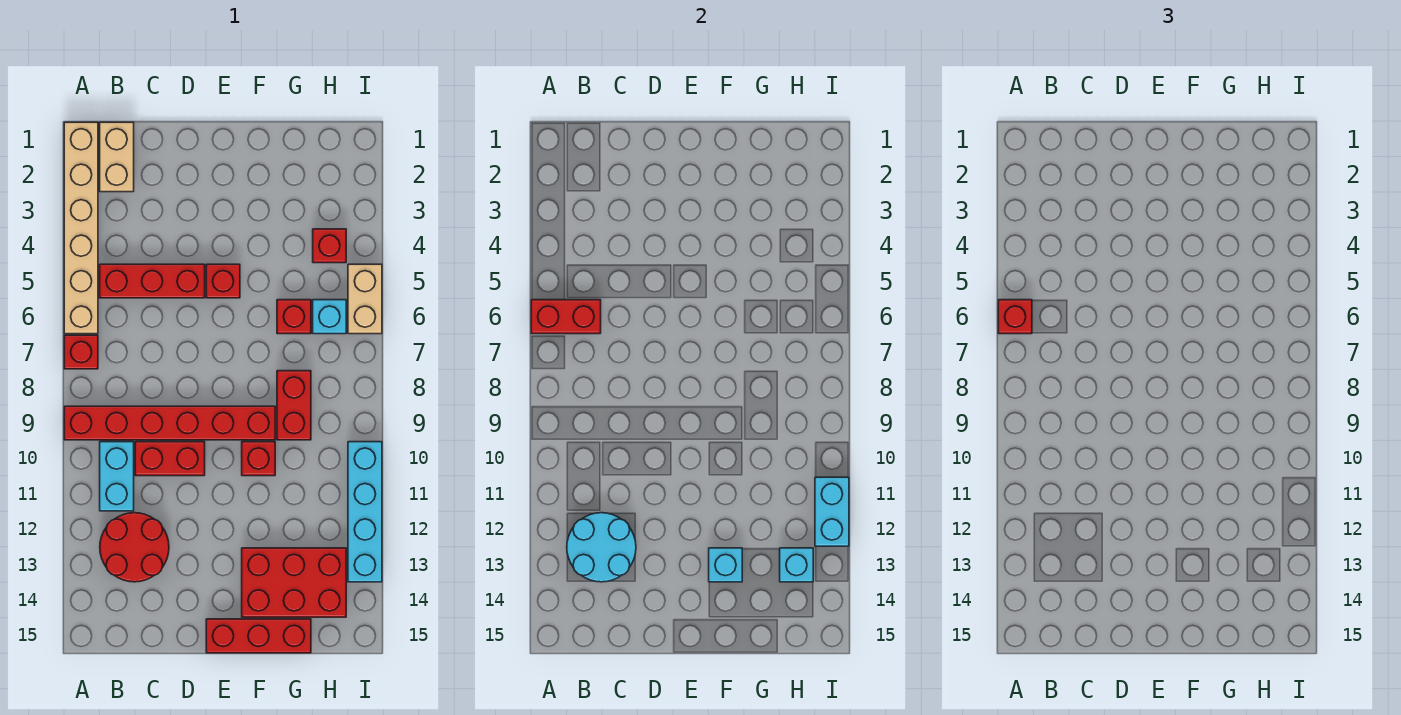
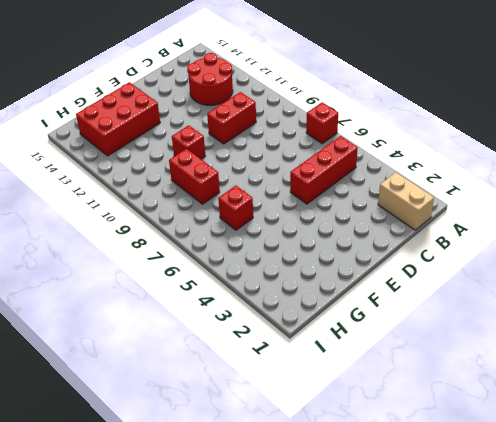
none -> tan brick A1:A6 level 1
none -> red brick A9:F9 level 1
none -> cyan brick B10:B11 level 1

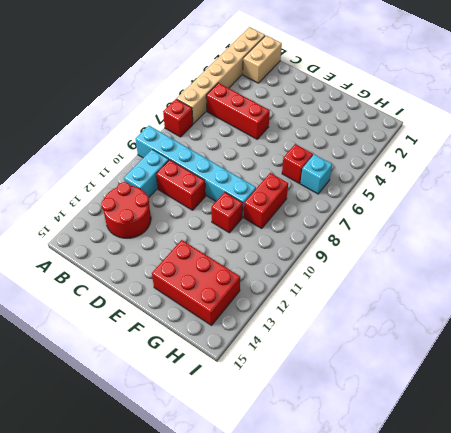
cyan brick A9:F9 level 1 -> red brick A9:F9 level 1
none -> red brick E5 level 1
none -> red brick E15:G15 level 1
none -> red brick H4 level 1

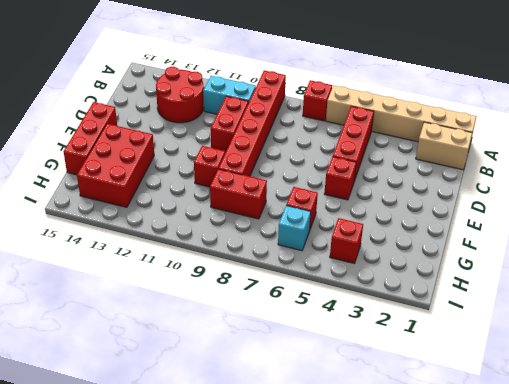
none -> tan brick I5:I6 level 1
none -> cyan brick I10:I13 level 1
none -> red brick A6:B6 level 2

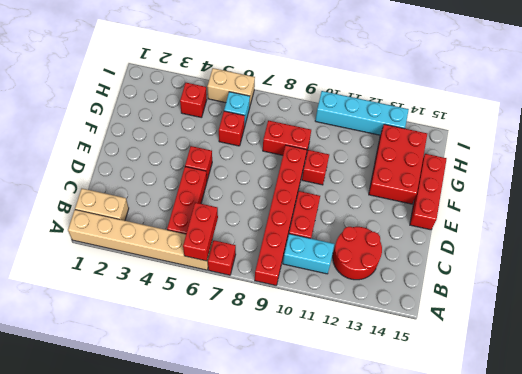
none -> cyan round brick B12:C13 level 2
none -> cyan brick F13 level 2
none -> cyan brick H13 level 2

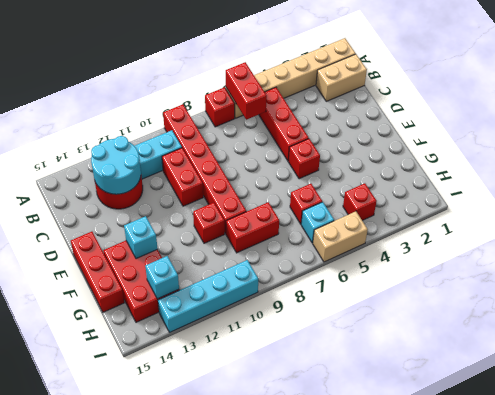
none -> cyan brick I11:I12 level 2
none -> red brick A6 level 3

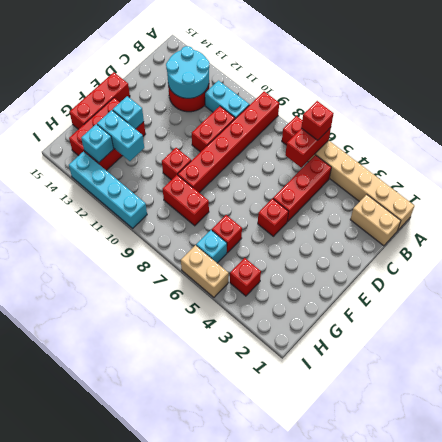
cyan brick G12:G13 level 2 -> cyan brick I11:I12 level 2

